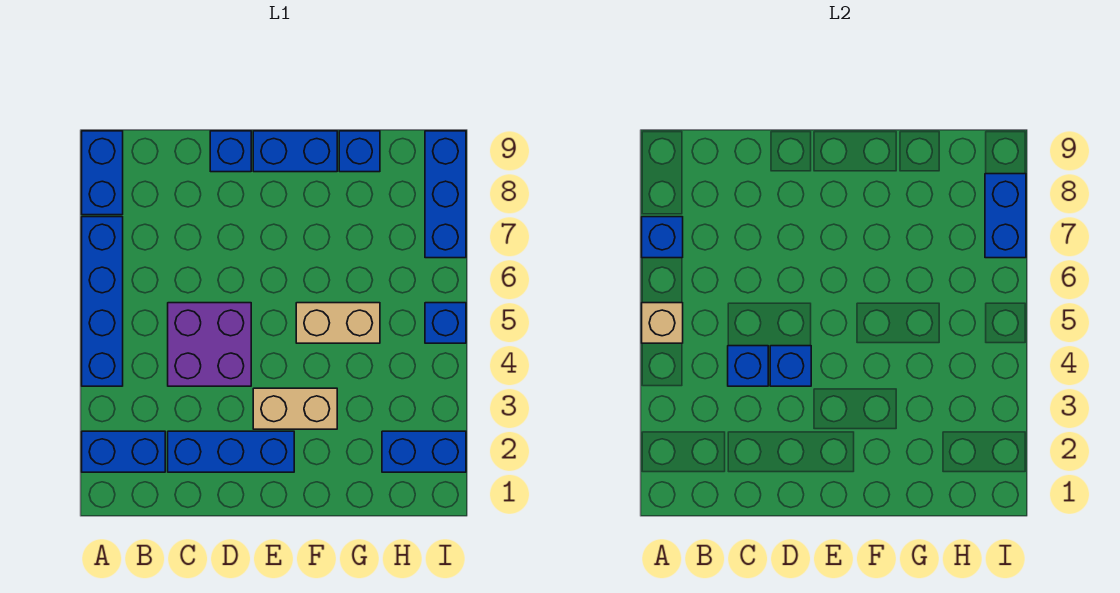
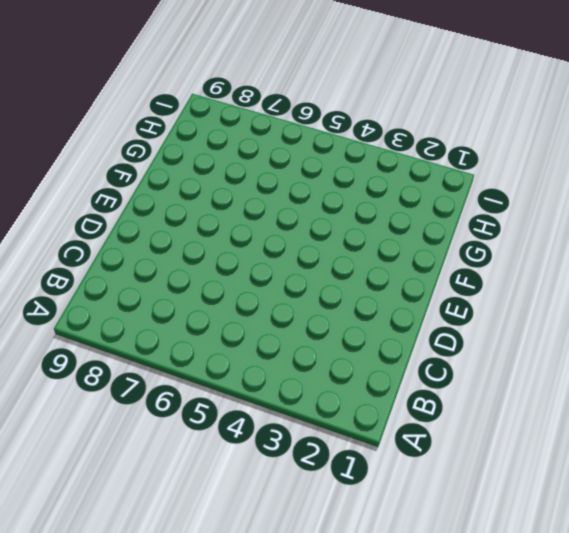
none -> blue brick A2:B2 level 1
none -> blue brick A4:A7 level 1
none -> blue brick A8:A9 level 1

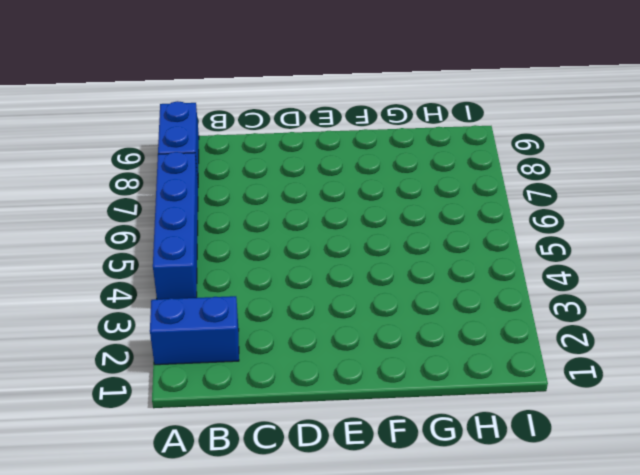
none -> blue brick C2:E2 level 1
none -> purple brick C4:D5 level 1
none -> blue brick D9 level 1

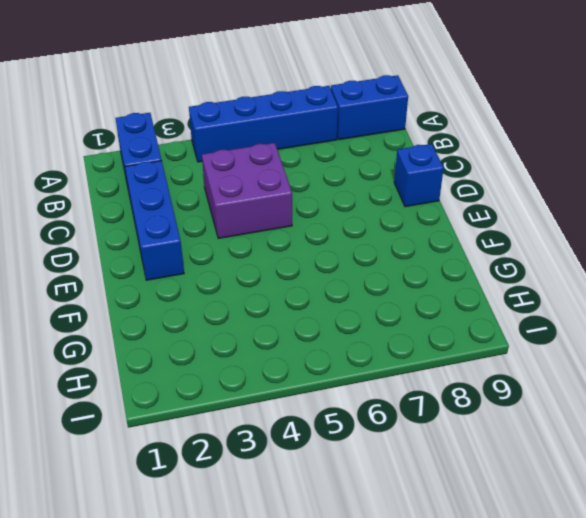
none -> tan brick E3:F3 level 1
none -> blue brick E9:F9 level 1
none -> tan brick F5:G5 level 1

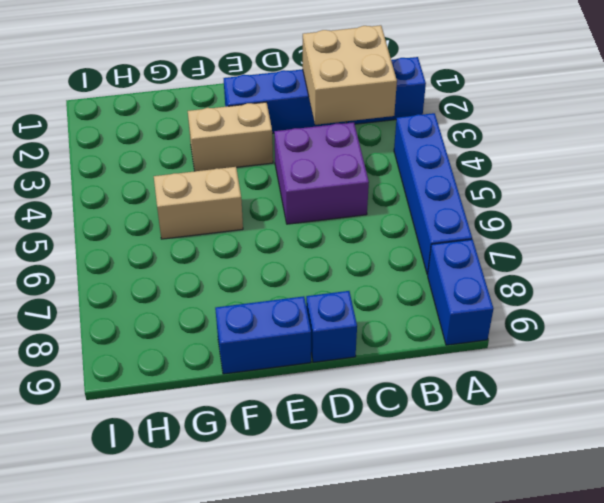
tan brick B2:C3 level 2 -> none
none -> blue brick G9 level 1
none -> blue brick H2:I2 level 1
none -> blue brick I5 level 1

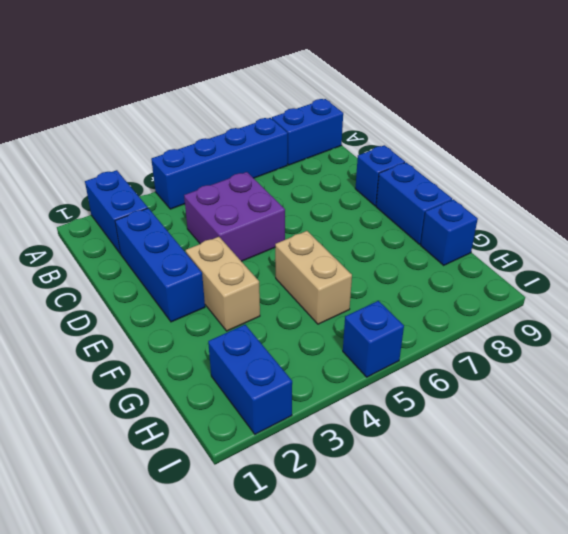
none -> blue brick I7:I9 level 1
none -> tan brick A5 level 2
none -> blue brick A7 level 2

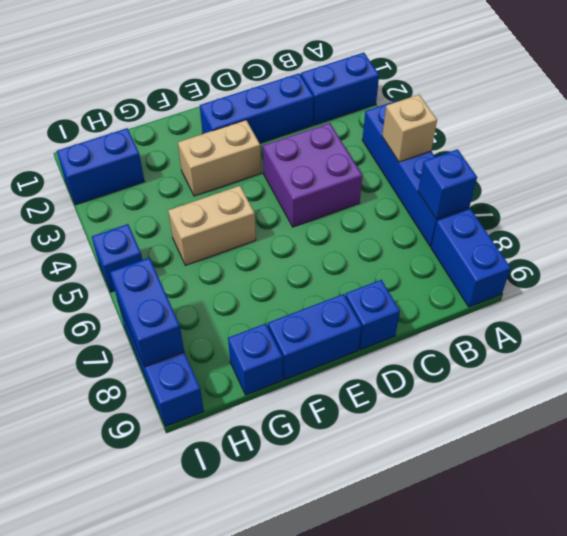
none -> blue brick C4 level 2
none -> blue brick D4 level 2

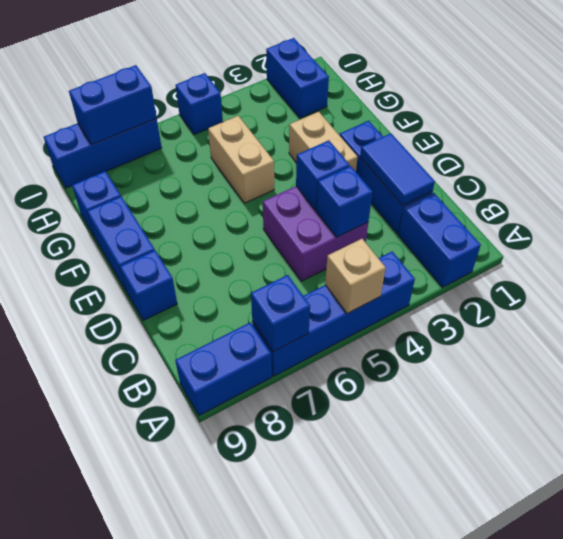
blue tile C2:D2 level 2 -> none

